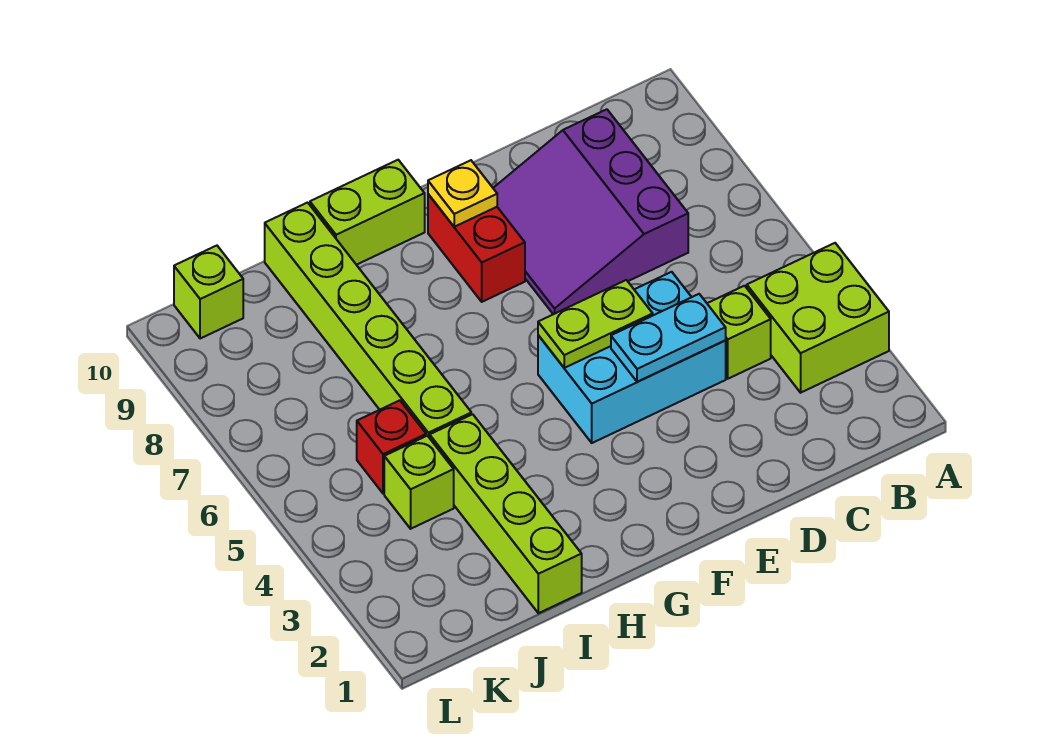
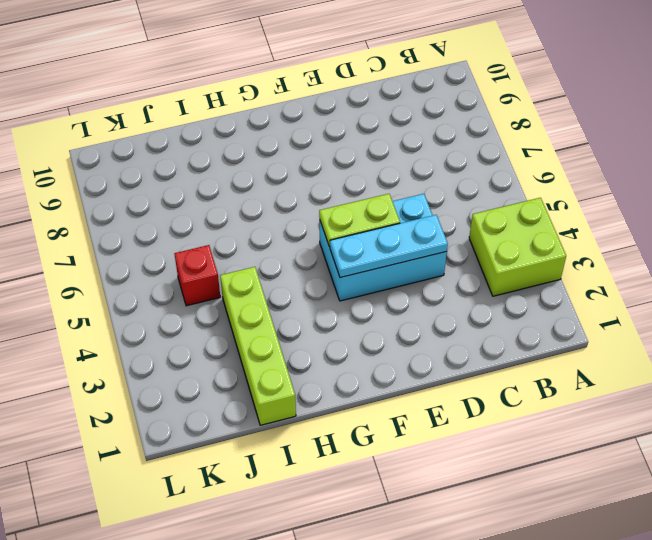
cyan plate D4:F4 level 2 -> cyan plate D4:E4 level 2
none -> lime brick C4 level 1
none -> purple slope C7:E9 level 1 top C
none -> red brick F8:F9 level 1

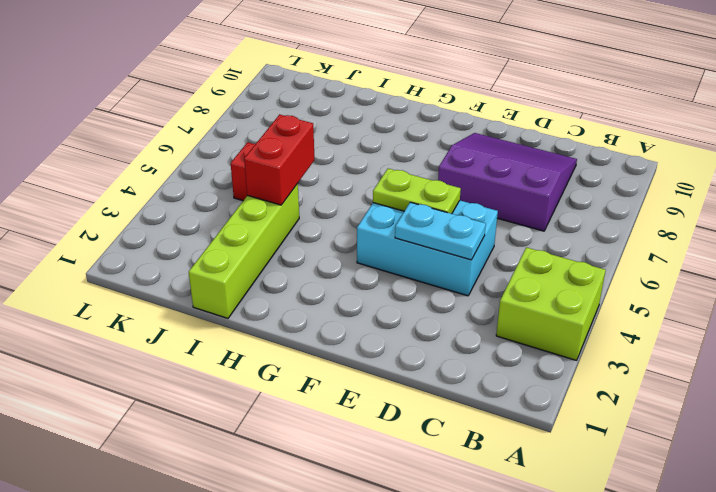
purple slope C7:E9 level 1 top 7 -> purple slope C7:E9 level 1 top C
red brick I4:I5 level 2 -> red brick F8:F9 level 1
none -> lime brick C4 level 1
none -> lime brick G10:H10 level 1
none -> lime brick I5:I10 level 1

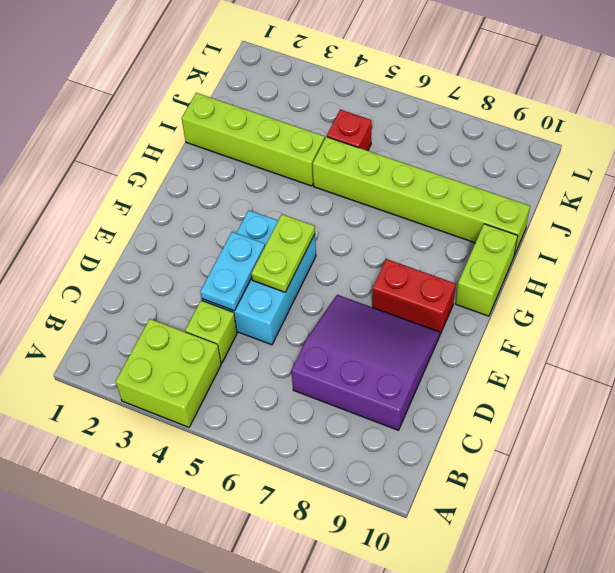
none -> lime brick J4 level 1
none -> lime brick K10 level 1
none -> yellow plate F9 level 2

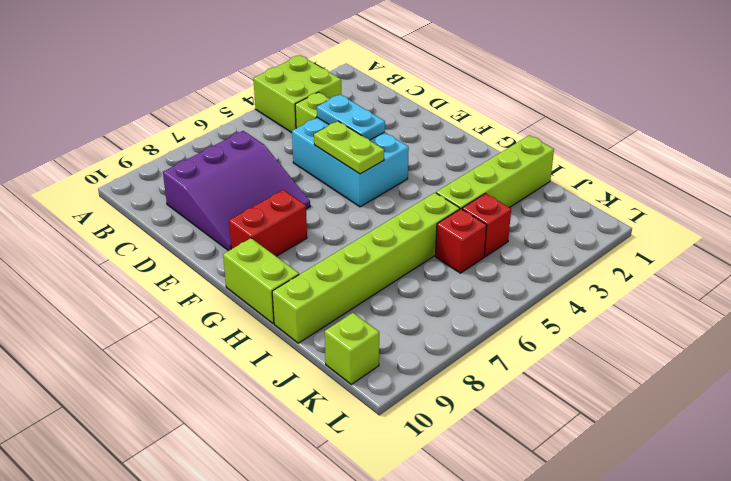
red brick J4 level 1 -> lime brick J4 level 1
none -> yellow plate F9 level 2

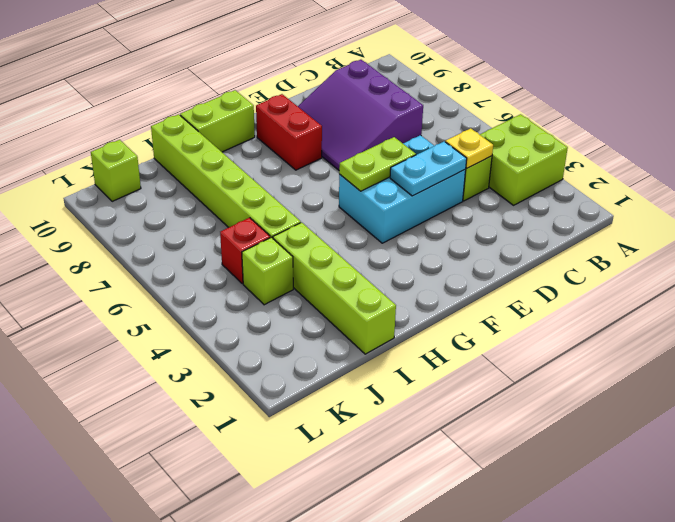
yellow plate C4 level 2 -> yellow plate F9 level 2

